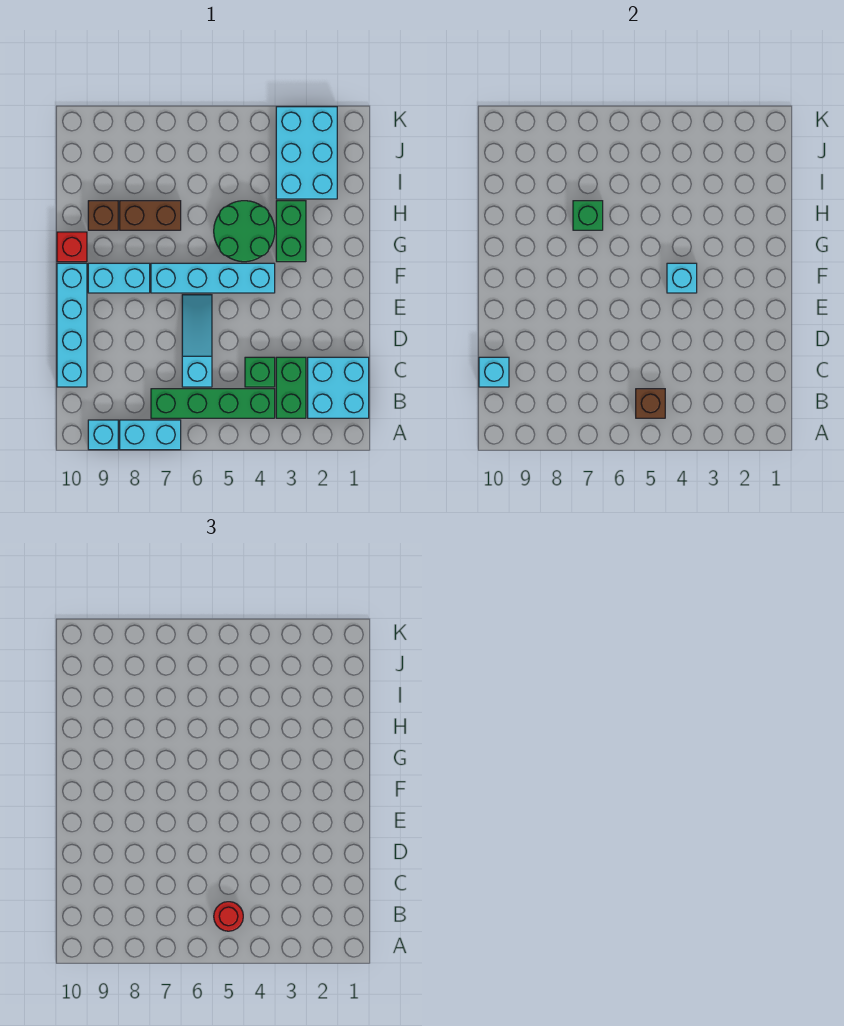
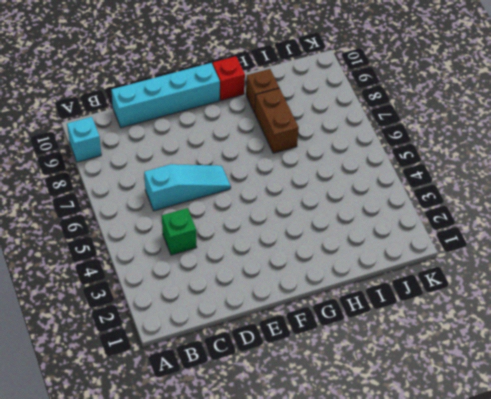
none -> cyan brick A7:A8 level 1
none -> cyan brick B1:C2 level 1
none -> green brick B3:C3 level 1

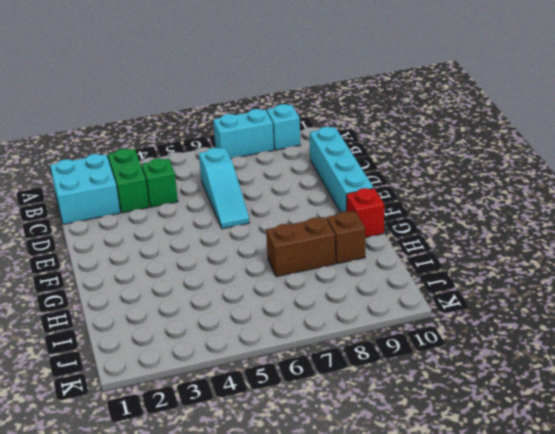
none -> green brick B4:B7 level 1
none -> cyan brick F4:F7 level 1
none -> cyan brick F8:F9 level 1

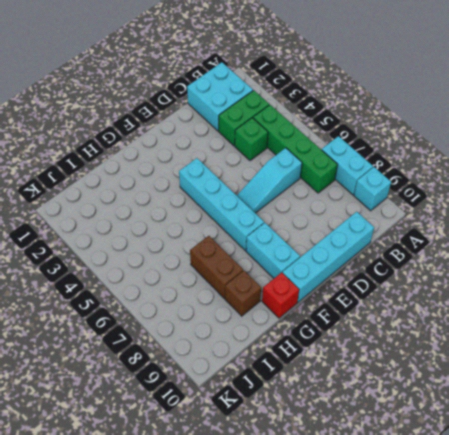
none -> green brick G3:H3 level 1
none -> green round brick G4:H5 level 1
none -> cyan brick I2:K3 level 1

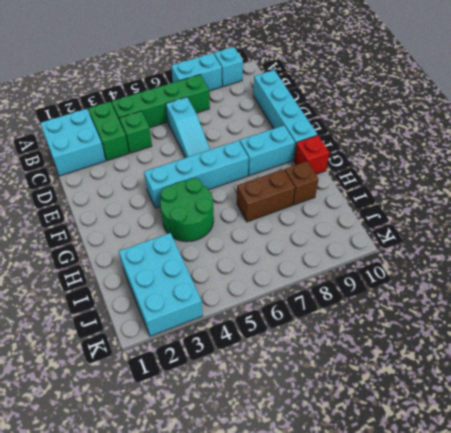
none -> green brick G3:H3 level 1
none -> brown brick B5 level 2
none -> cyan brick C10 level 2

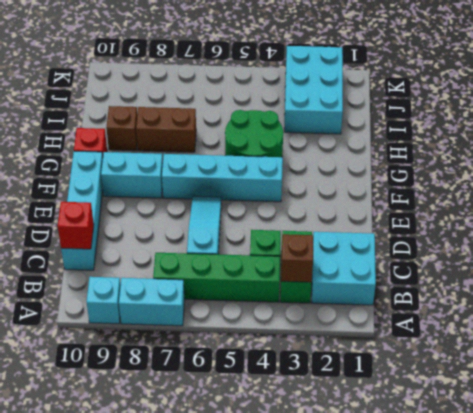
brown brick B3 level 2 -> brown brick B5 level 2
red brick C10 level 2 -> cyan brick C10 level 2
none -> green brick G3:H3 level 1
none -> cyan brick F4 level 2
none -> green brick H7 level 2

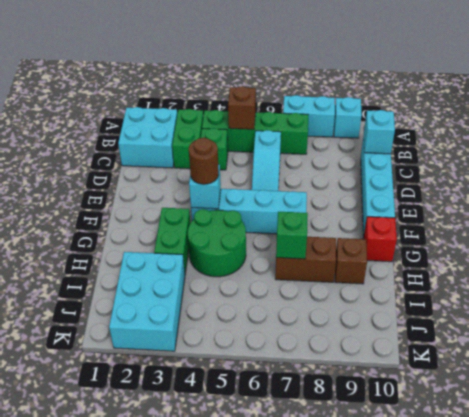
brown round brick F4 level 3 -> none
none -> cyan brick F8:F9 level 1
none -> red round brick B5 level 3

